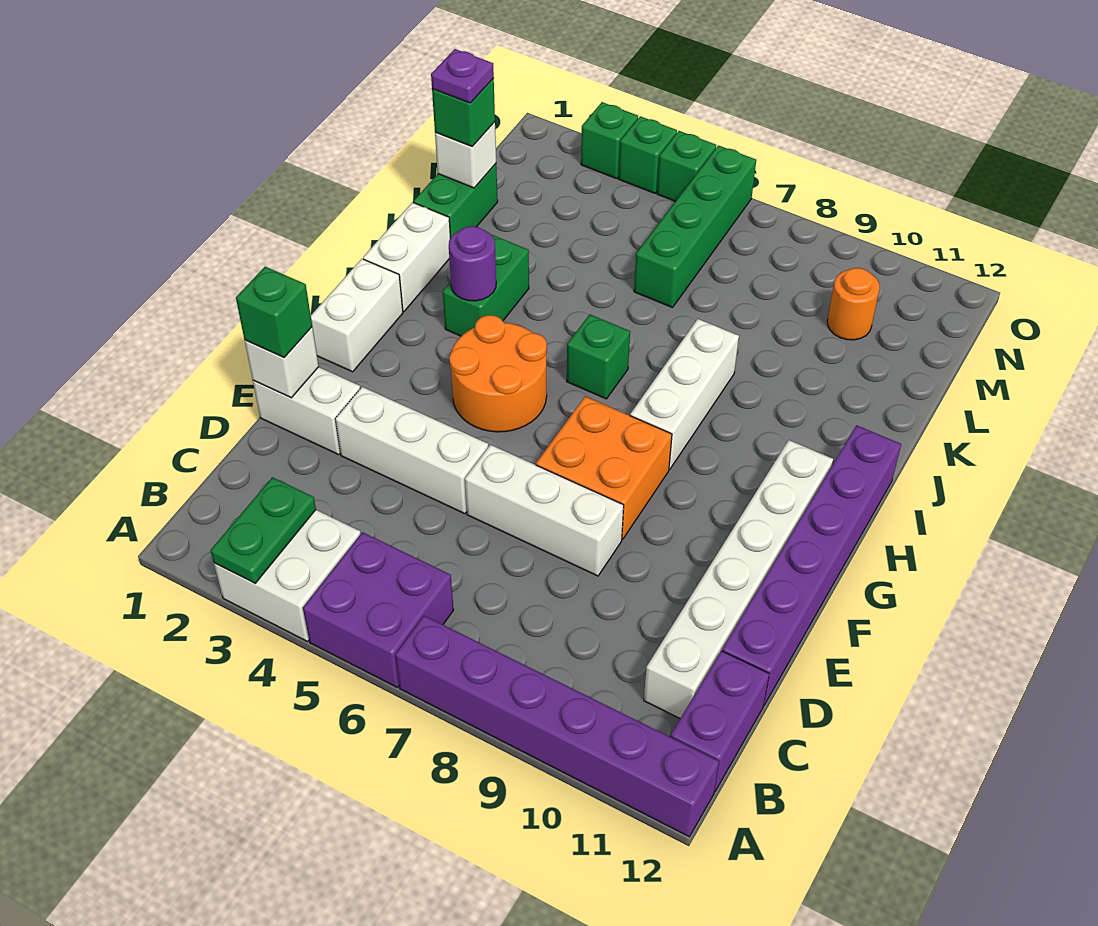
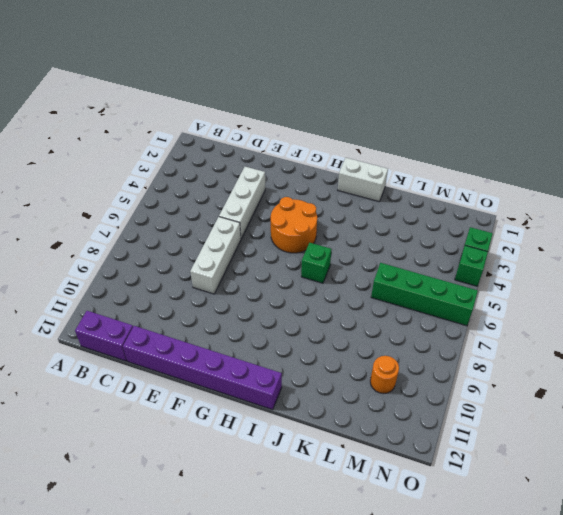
none -> white brick A3:B4 level 1
none -> purple brick A5:B6 level 1
none -> purple brick A7:A12 level 1

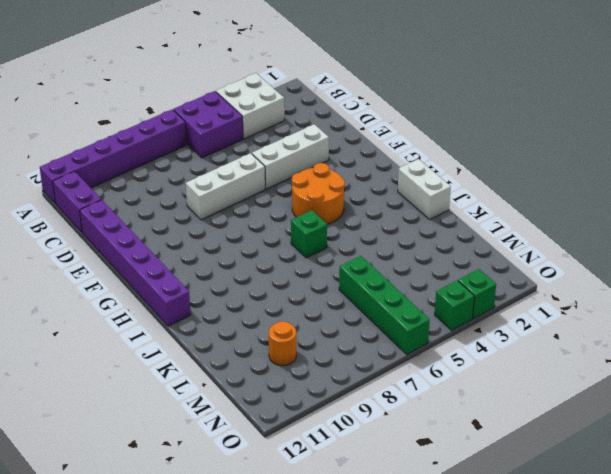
none -> white brick C11:H11 level 1
none -> white brick E1:E2 level 1
none -> orange brick F7:G8 level 1

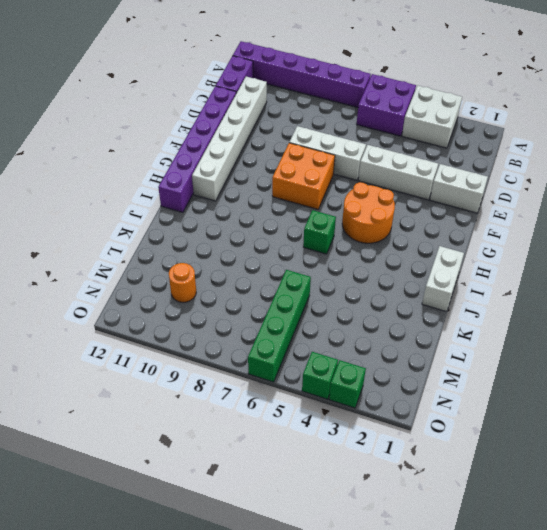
none -> white brick G1:H1 level 1
none -> white brick H8:J8 level 1
none -> green brick I3:J3 level 1

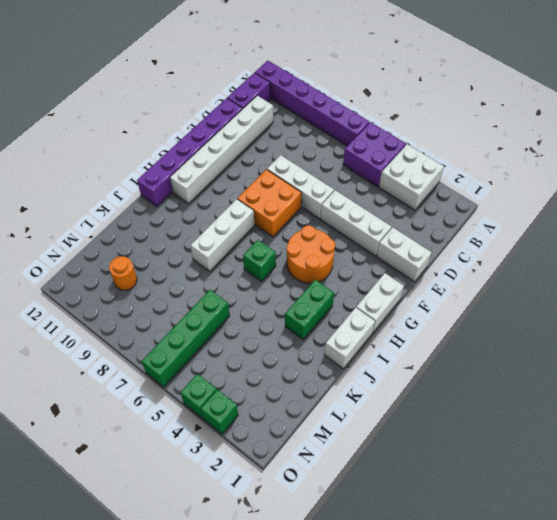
none -> green brick K1:L1 level 1
none -> green brick O5 level 1
none -> green plate A3:B3 level 2

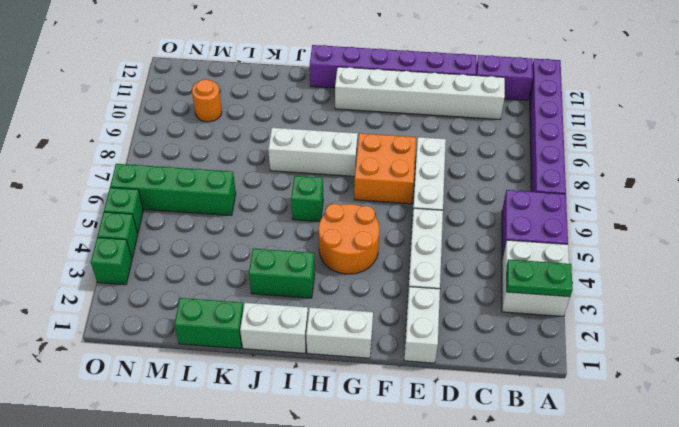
none -> white brick E1 level 2
none -> purple round brick I3 level 2
none -> white brick L1 level 2

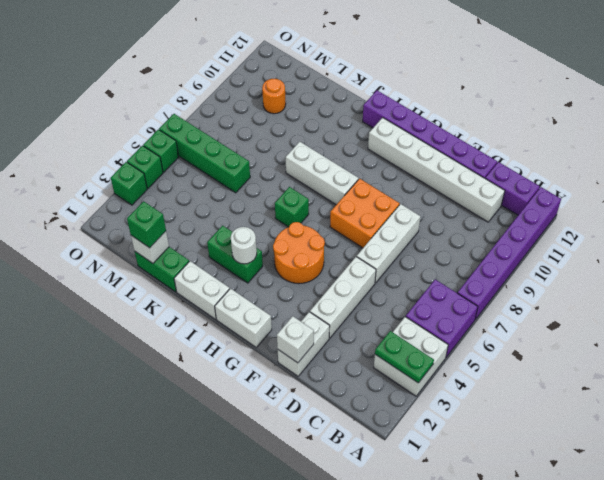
white round brick I3 level 2 -> purple round brick I3 level 2
none -> green brick E1 level 3
none -> purple plate L1 level 4

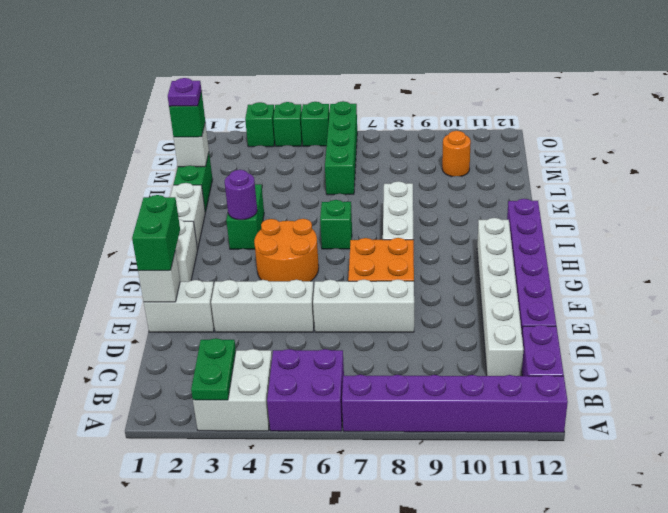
green brick E1:F1 level 3 -> green brick E1 level 3

